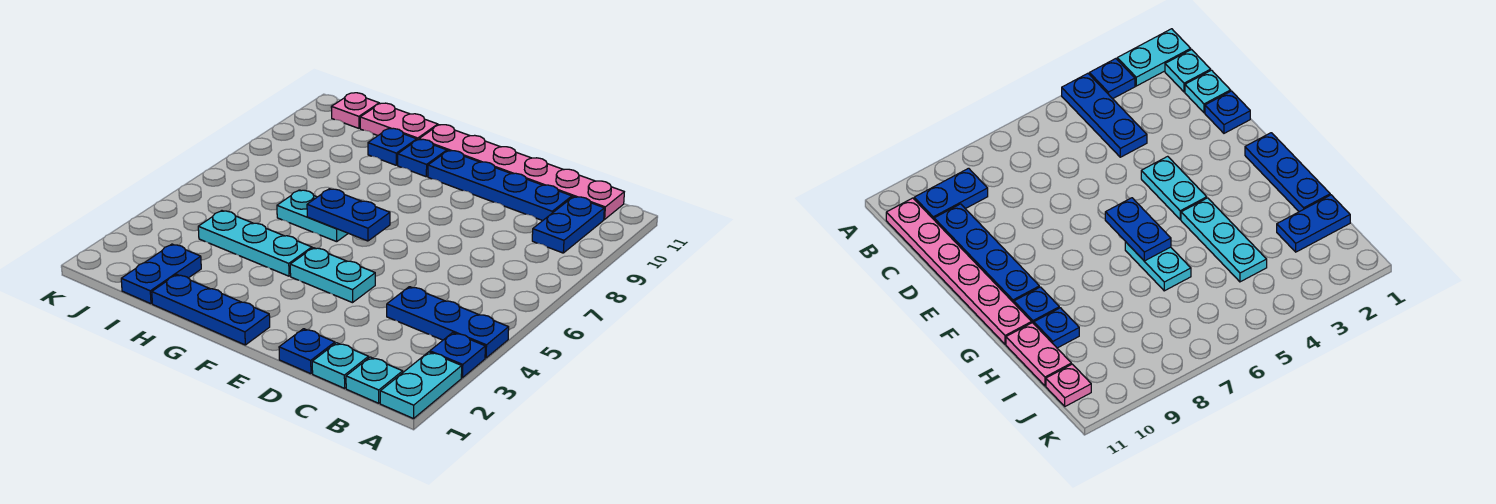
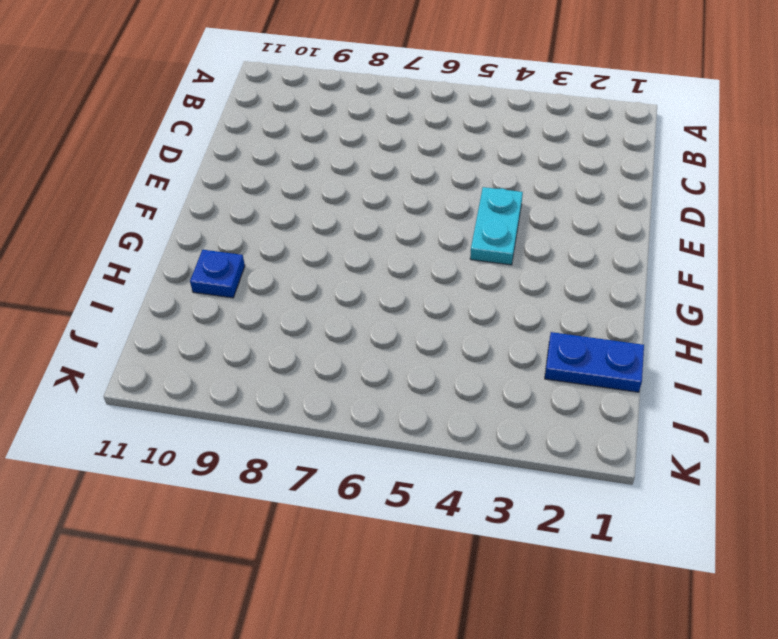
none -> cyan plate A1:A2 level 1
none -> blue plate A3 level 1
none -> blue plate A4:C4 level 1

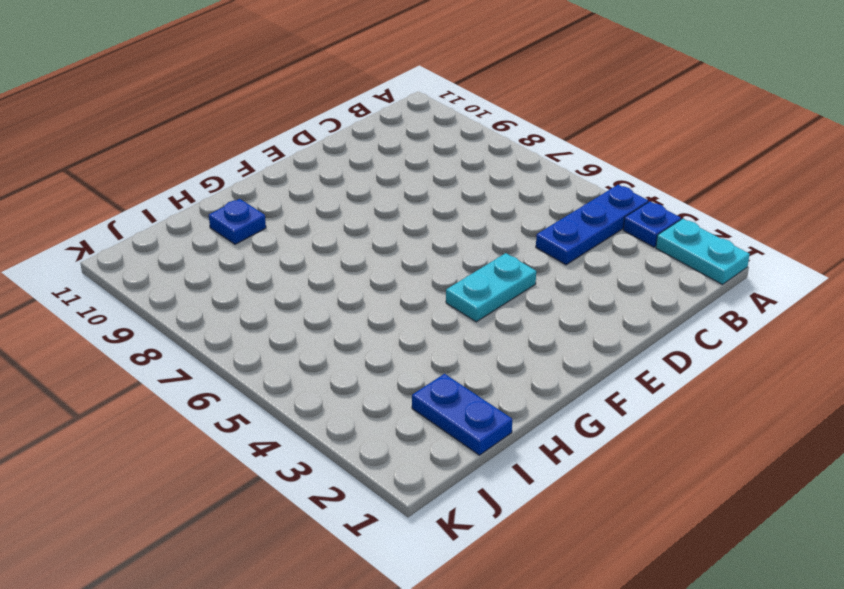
none -> cyan plate B1 level 1
none -> blue plate B9:B10 level 1
none -> pink plate B11:G11 level 1

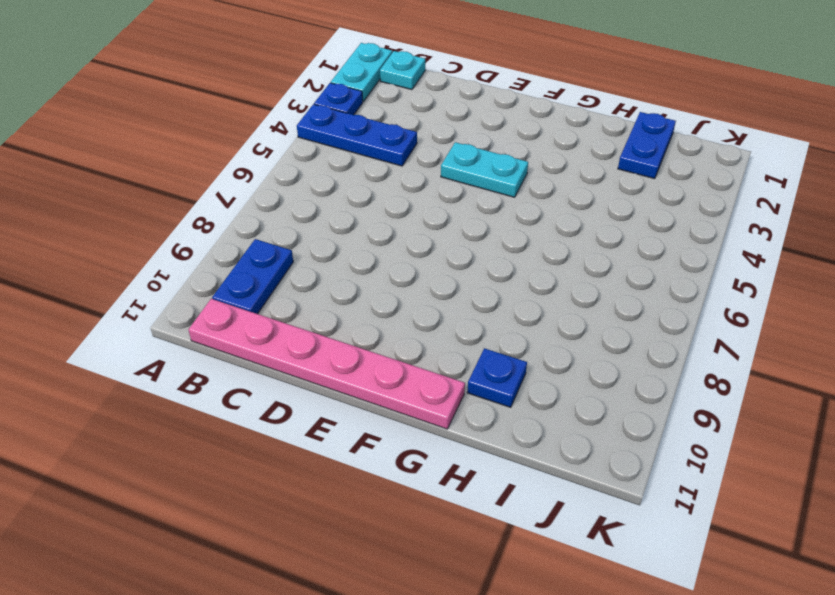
none -> cyan plate C1 level 1
none -> blue plate C10:F10 level 1
none -> blue plate D1 level 1

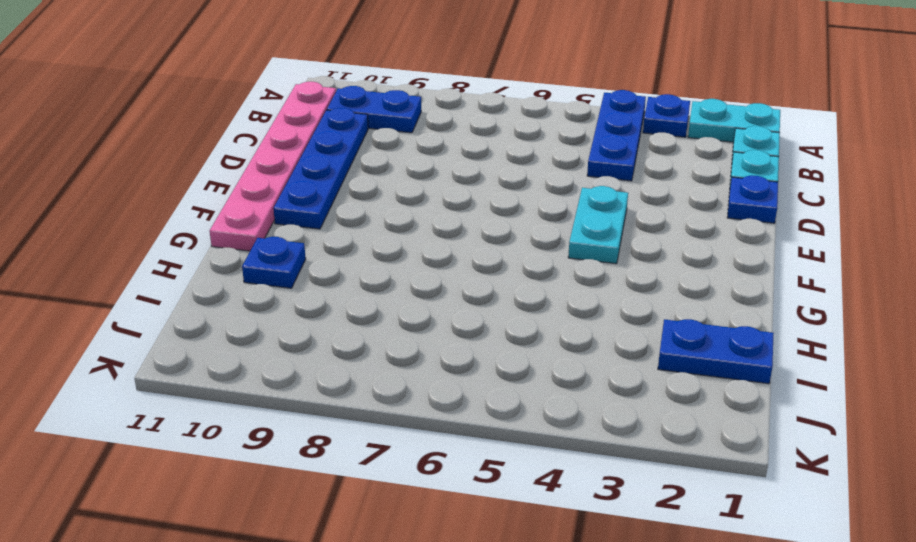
none -> blue plate F1:H1 level 1
none -> cyan plate G4:I4 level 1
none -> cyan plate G6:H6 level 1

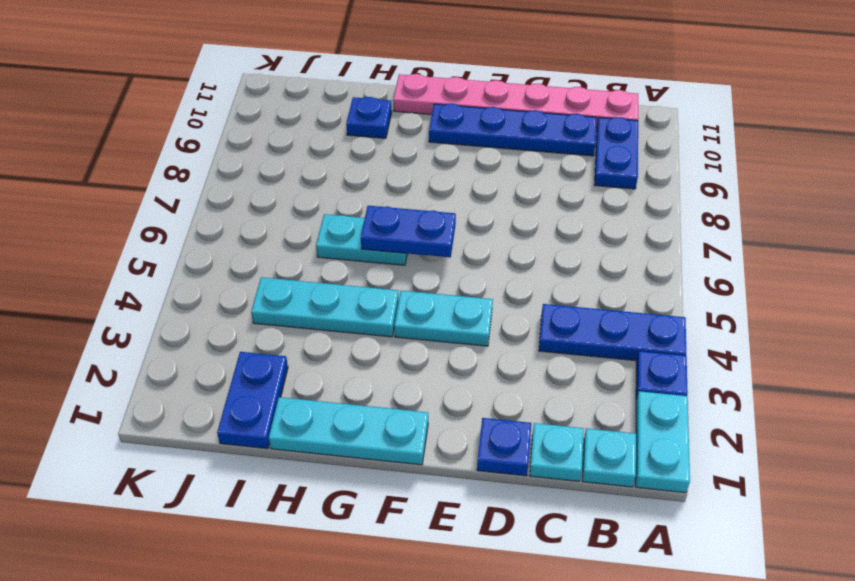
cyan plate F1:H1 level 1 -> blue plate F1:H1 level 1
none -> blue plate G10 level 1
none -> pink plate H11:I11 level 1
none -> pink plate J11 level 1

